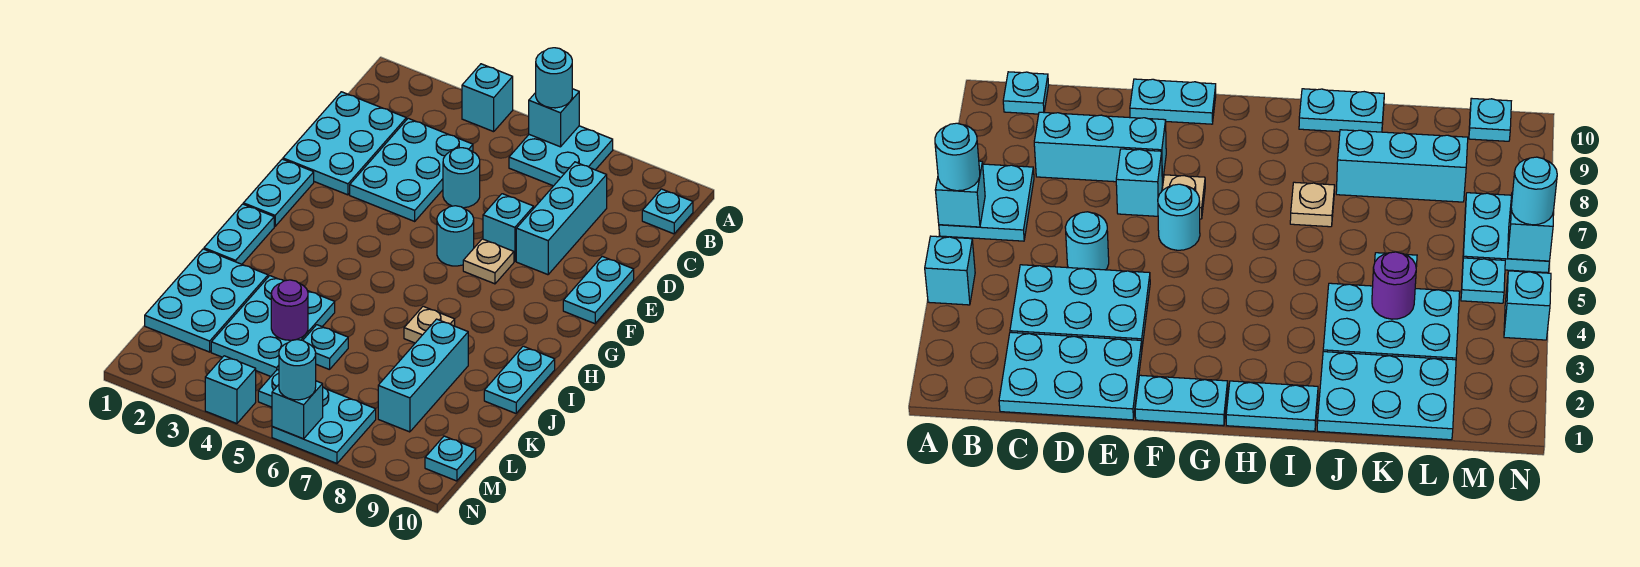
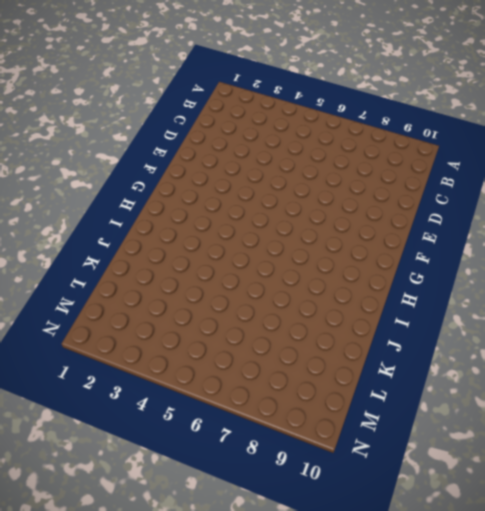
none -> cyan brick A4 level 1
none -> cyan plate A6:B7 level 1
none -> cyan plate B10 level 1

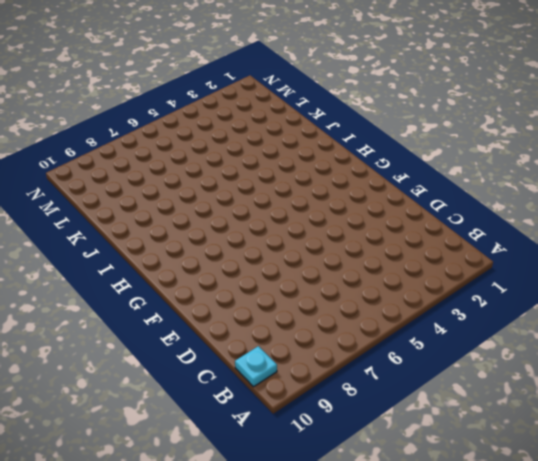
none -> cyan brick A4 level 1
none -> cyan plate A6:B7 level 1
none -> cyan plate C1:E2 level 1

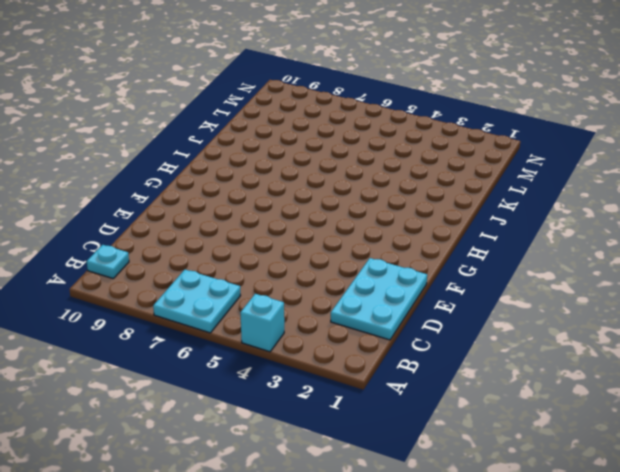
none -> cyan plate C3:E4 level 1
none -> cyan brick C8:E8 level 1
none -> cyan round brick D5 level 1

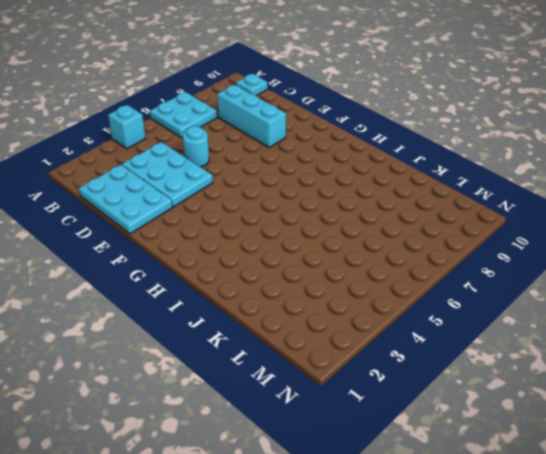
none -> cyan brick E7 level 1
none -> cyan plate E10:F10 level 1
none -> cyan plate F1:G1 level 1

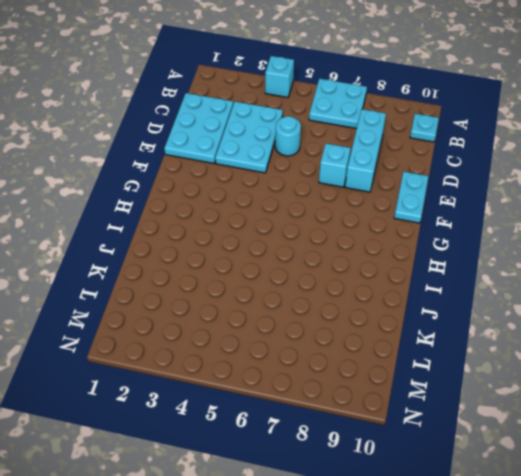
none -> cyan plate F1:G1 level 1
none -> cyan round brick F6 level 1
none -> tan plate F7 level 1

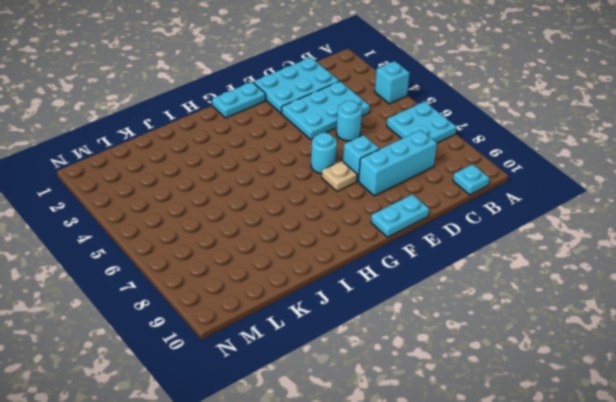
none -> cyan plate H1:I1 level 1
none -> tan plate I7 level 1
none -> cyan plate I10:J10 level 1

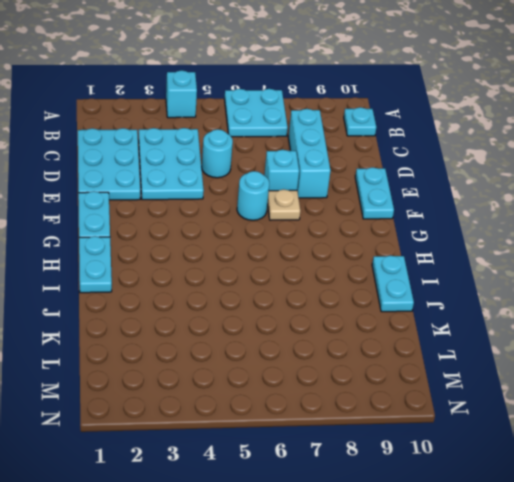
none -> tan plate I7 level 1
none -> cyan plate J1:L2 level 1
none -> cyan plate J3:L4 level 1

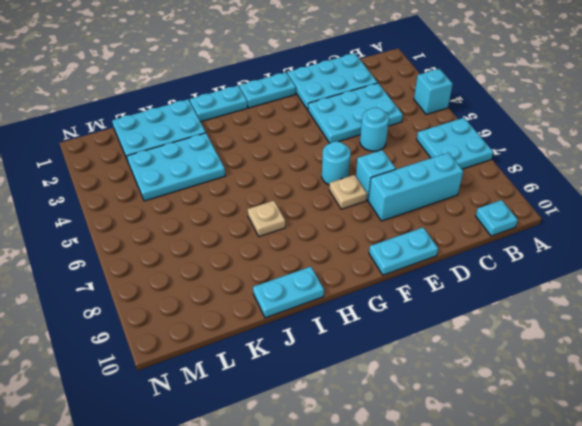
none -> cyan brick J8:L8 level 1
none -> cyan plate K5 level 1
none -> cyan plate M5 level 1

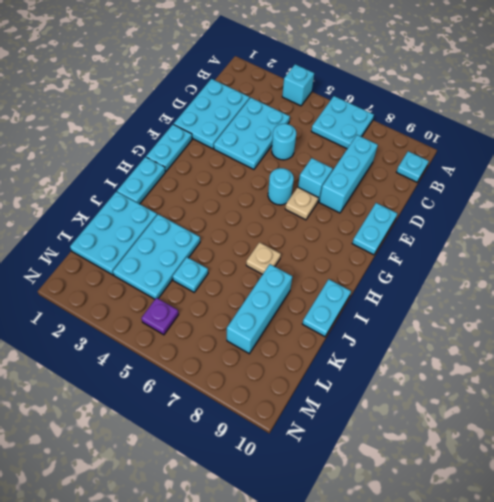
purple plate M5 level 1 -> cyan plate M5 level 1
none -> cyan plate M6:N7 level 1
none -> cyan plate M10 level 1
none -> cyan brick N4 level 1

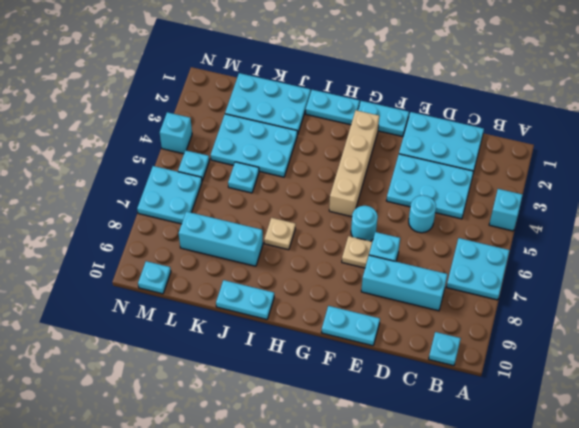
tan brick G2:G5 level 1 -> none
none -> cyan brick A6 level 2
none -> purple round brick K4 level 2
none -> cyan brick N6 level 2

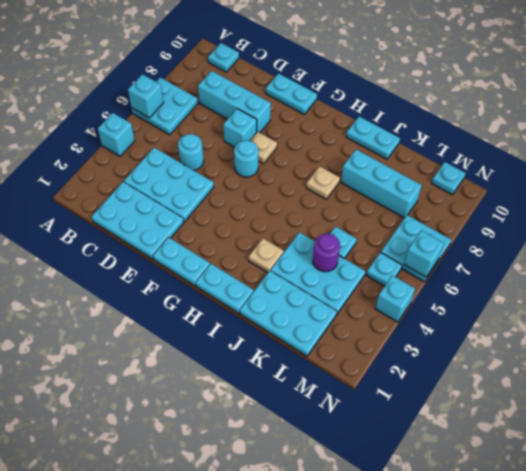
tan plate I3 level 1 -> none
none -> cyan round brick A6 level 3
none -> cyan round brick N6 level 3

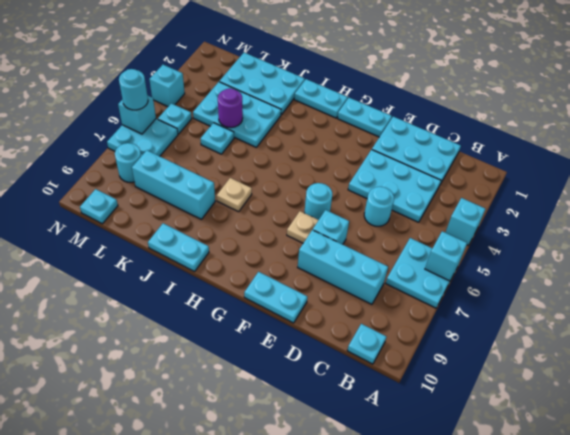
cyan round brick M8 level 1 -> cyan round brick A6 level 3

